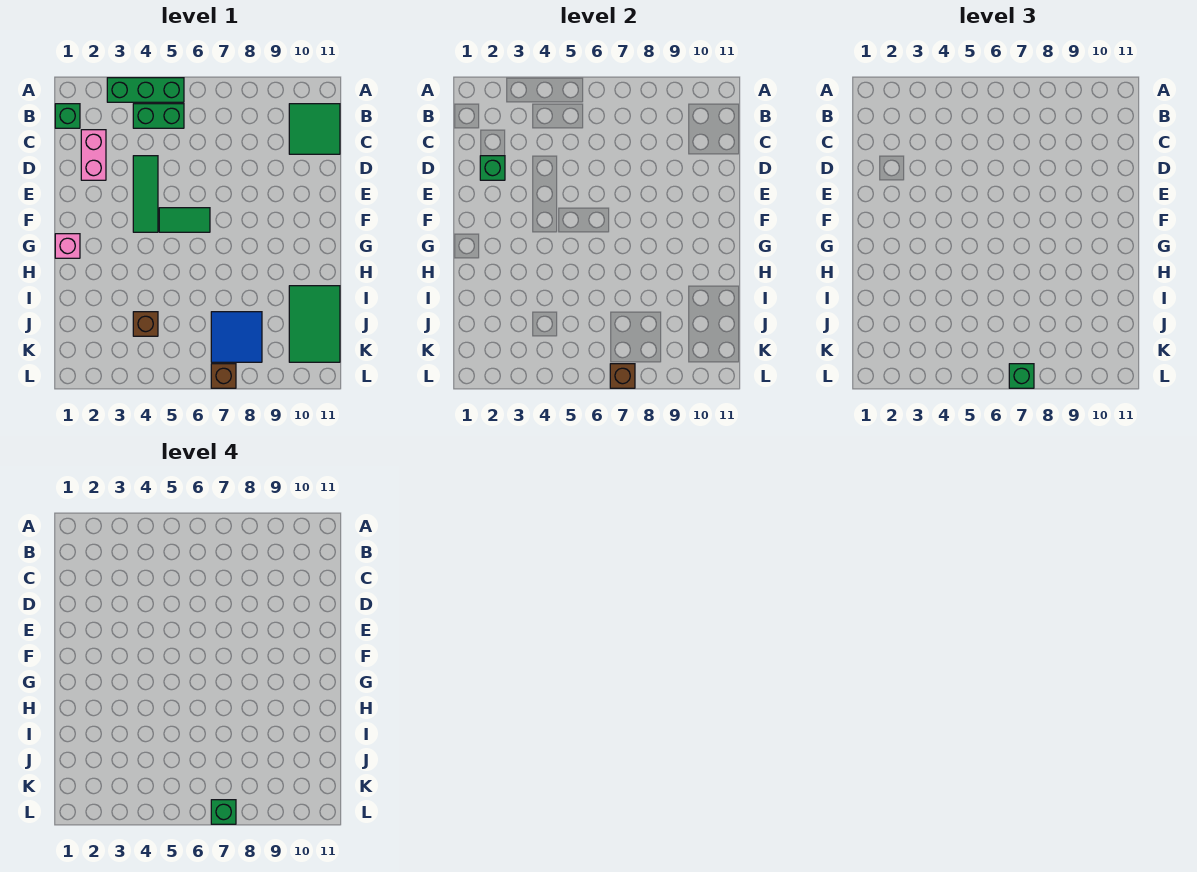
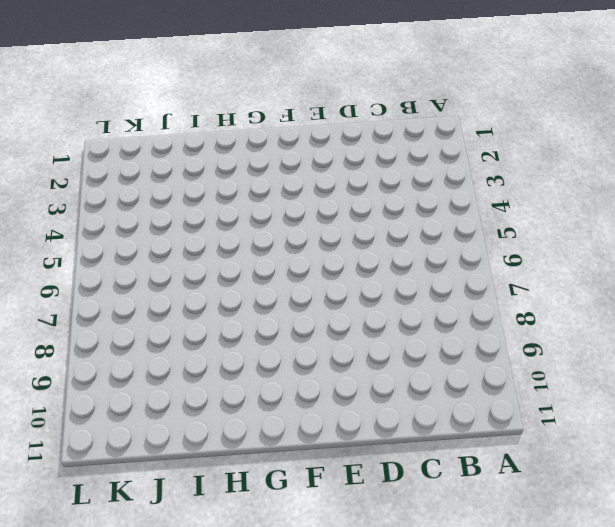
none -> green brick A3:A5 level 1
none -> green brick B1 level 1
none -> green brick B4:B5 level 1

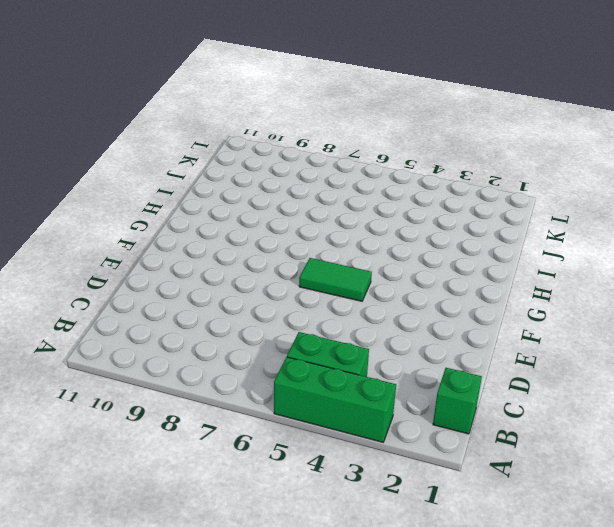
none -> green tile B10:C11 level 1
none -> pink brick C2:D2 level 1
none -> green tile D4:F4 level 1

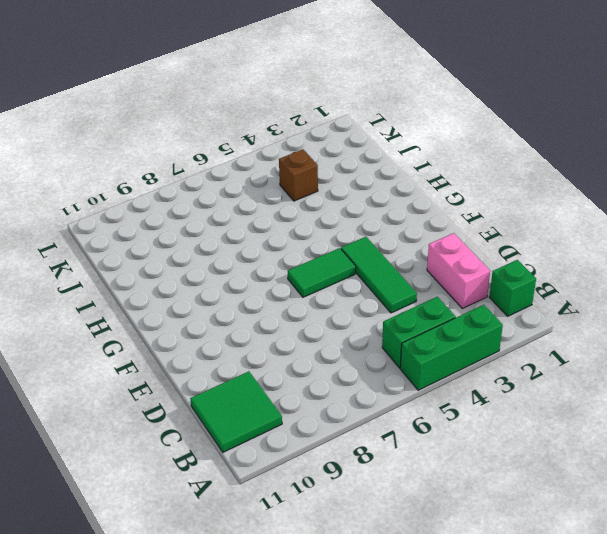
none -> pink brick G1 level 1
none -> green tile I10:K11 level 1
none -> blue tile J7:K8 level 1

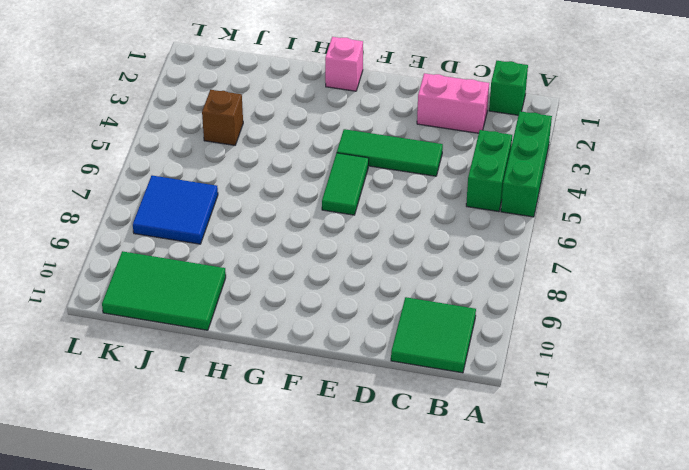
none -> brown brick L7 level 1
none -> green brick D2 level 2
none -> brown brick L7 level 2

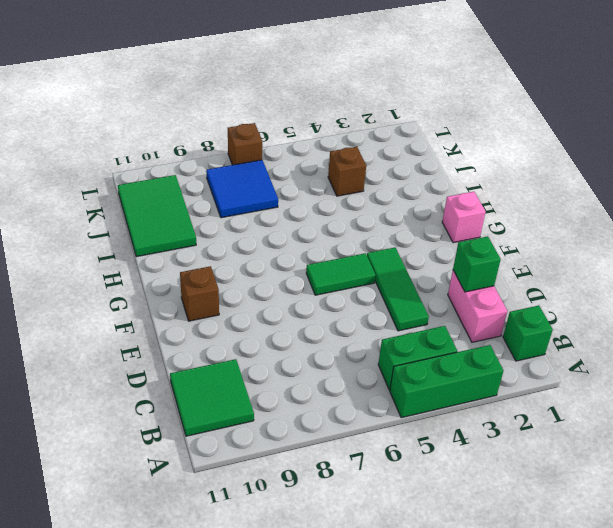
brown brick F10 level 1 -> brown brick L7 level 2
none -> green brick L7 level 3
none -> green brick L7 level 4

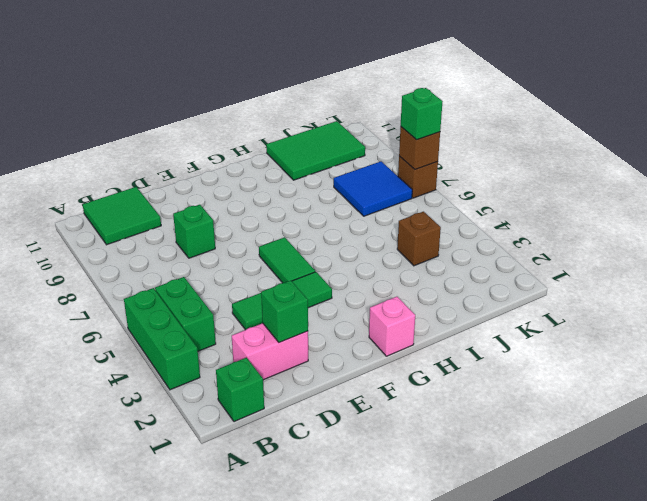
green brick D8 level 1 -> green brick L7 level 4

